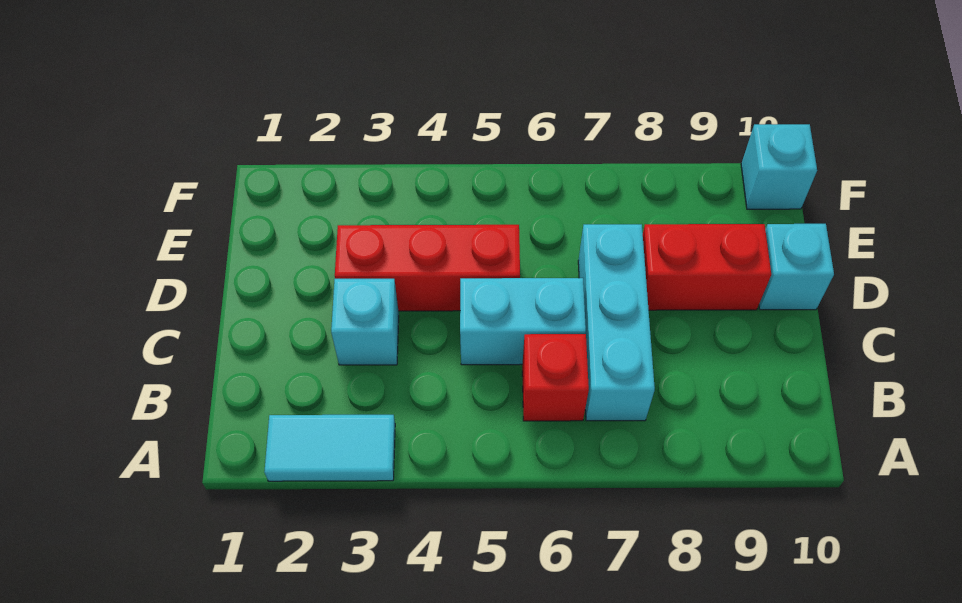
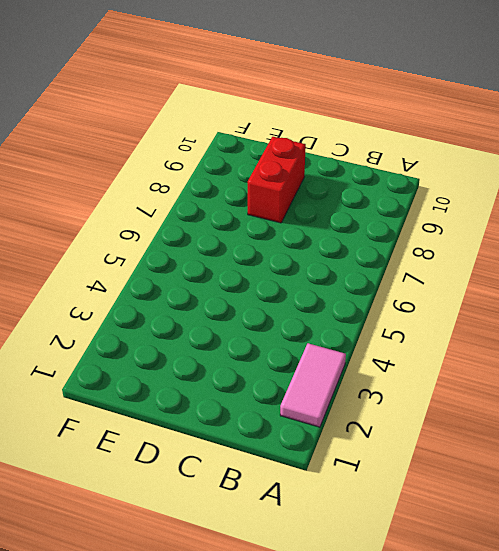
pink tile A2:A3 level 1 -> cyan tile A2:A3 level 1
none -> red brick B6 level 1
none -> cyan brick B7:D7 level 1

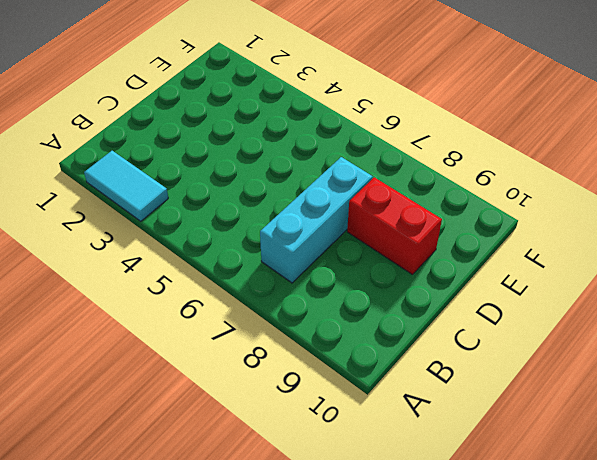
none -> red brick B6 level 1
none -> cyan brick C3 level 1

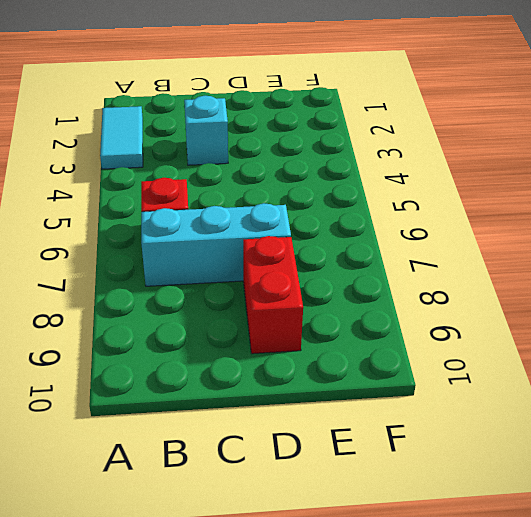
none -> cyan brick C5:C6 level 1
none -> red brick D3:D5 level 1

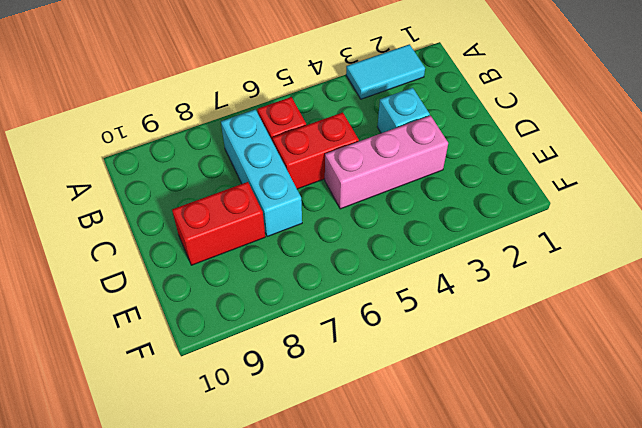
red brick C5:C6 level 1 -> cyan brick C5:C6 level 1
pink brick D3:D5 level 1 -> red brick D3:D5 level 1
none -> cyan brick D10 level 1
none -> cyan brick F10 level 1

